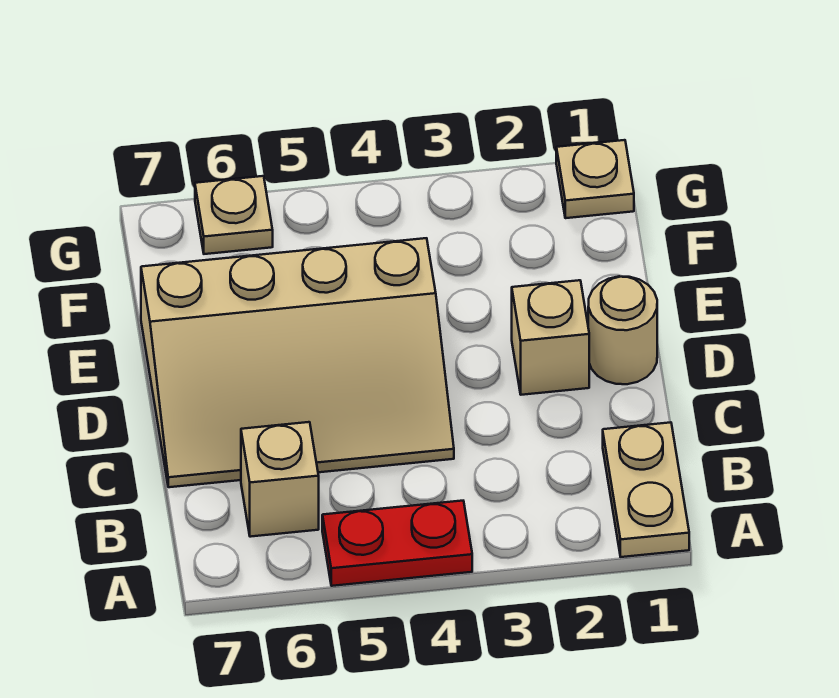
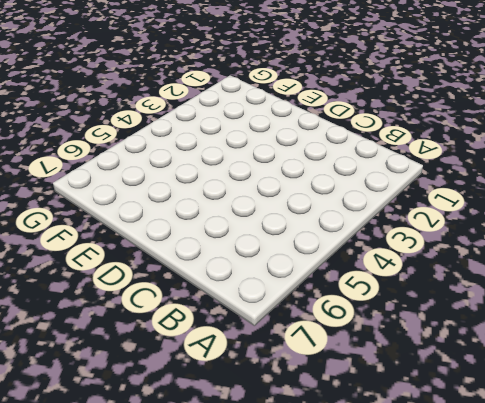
none -> tan plate A1:B1 level 1
none -> red plate A4:A5 level 1

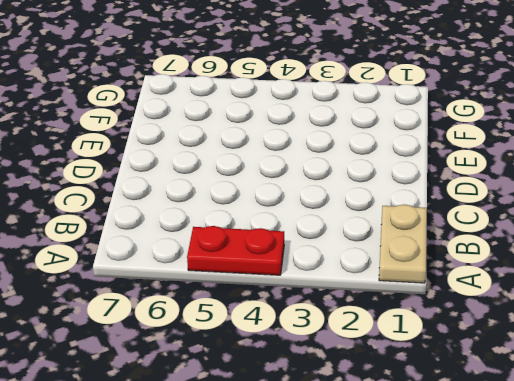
none -> tan brick B6 level 1
none -> tan slope C4:E7 level 1 top E

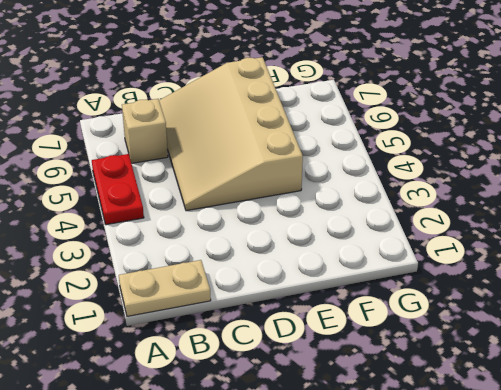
none -> tan round brick D1 level 1
none -> tan brick D2 level 1

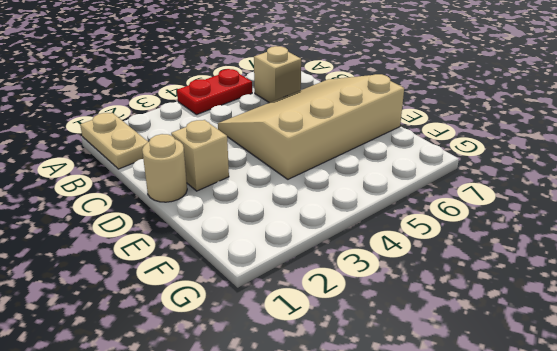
none -> tan plate G1 level 1
none -> tan plate G6 level 1

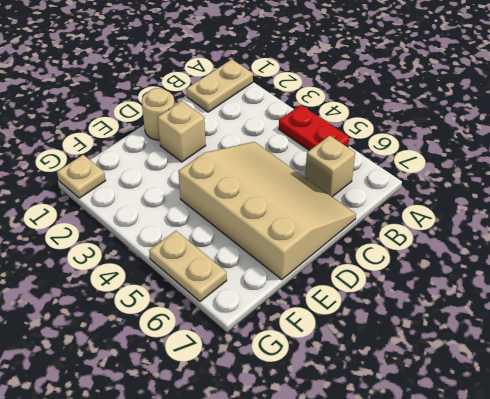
tan plate G5:G6 level 1 -> tan plate G6 level 1

